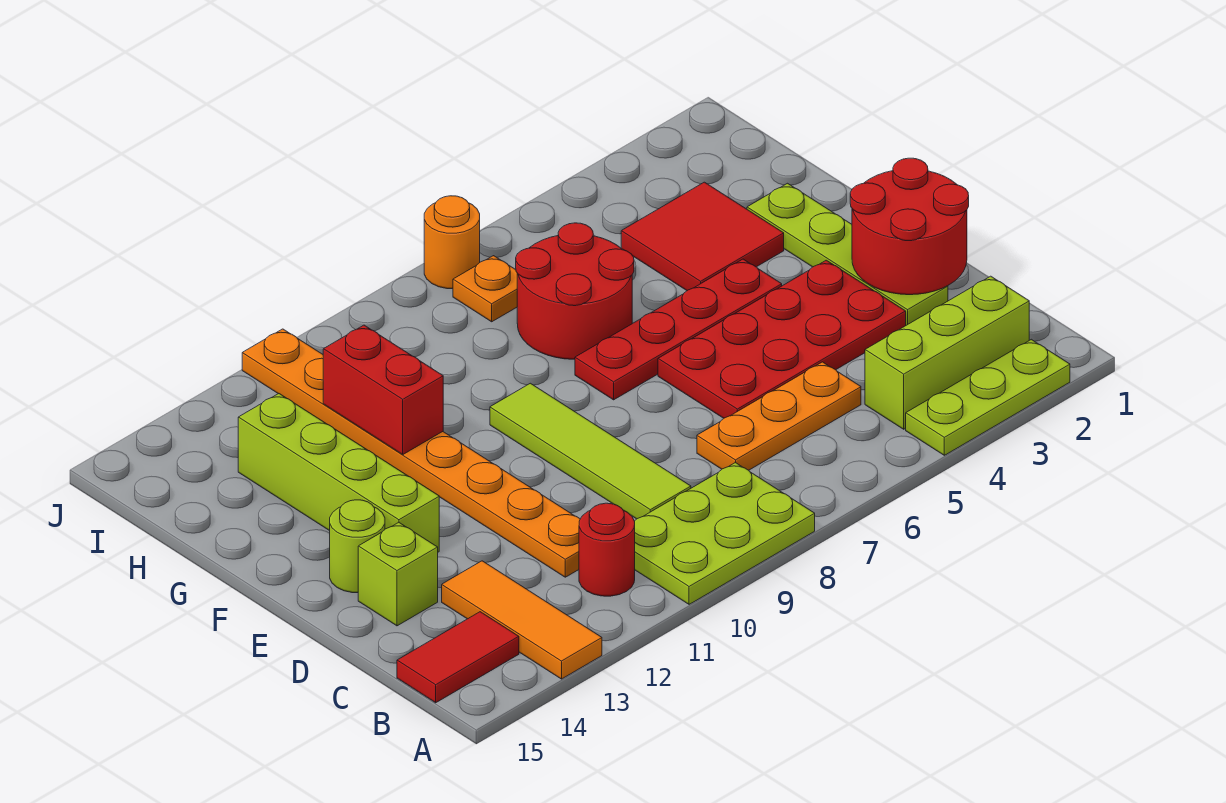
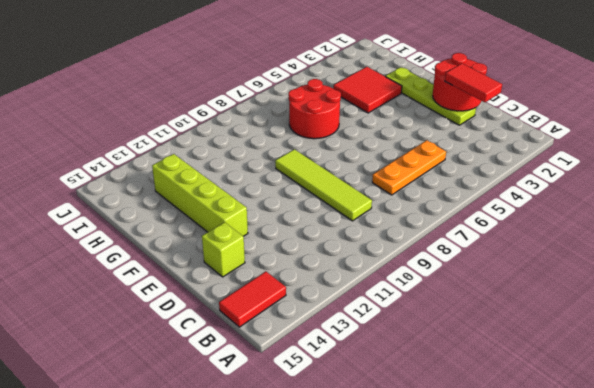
red tile C2:D2 level 3 -> none
none -> lime plate A2:A4 level 1
none -> lime plate A8:B10 level 1
none -> orange tile A13:C13 level 1

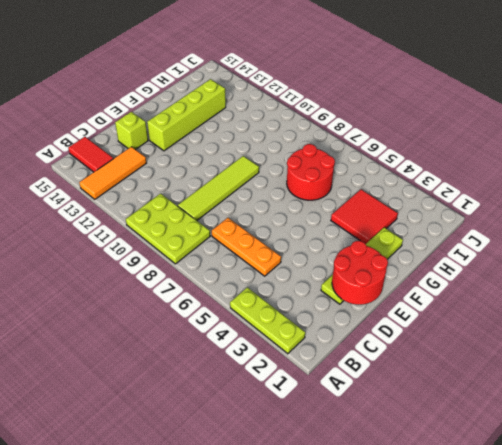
none -> lime brick B2:B4 level 1
none -> red round brick B11 level 1
none -> orange plate C11:J11 level 1

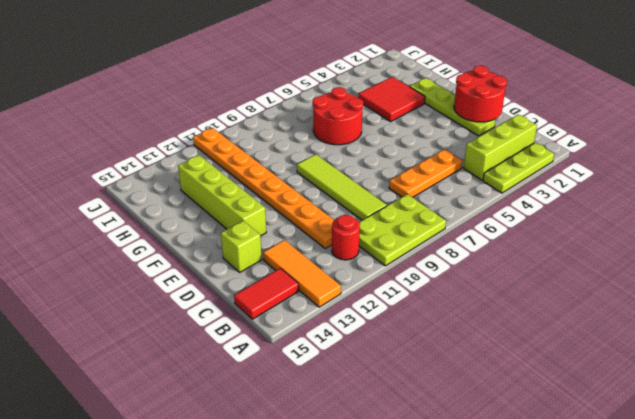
none -> red plate D3:E6 level 1
none -> lime round brick E14 level 1
none -> red plate F4:F7 level 1

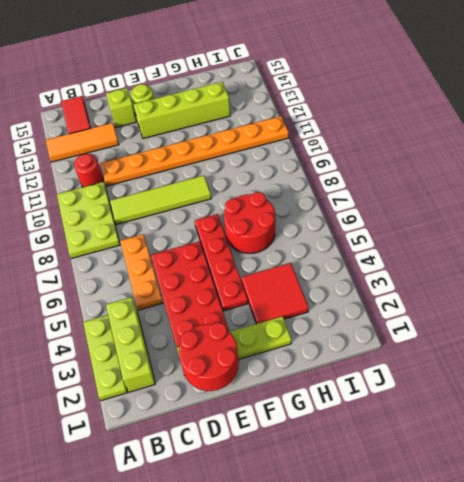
none -> orange plate I7 level 1
none -> orange round brick J7 level 1
none -> red brick G11:H11 level 2

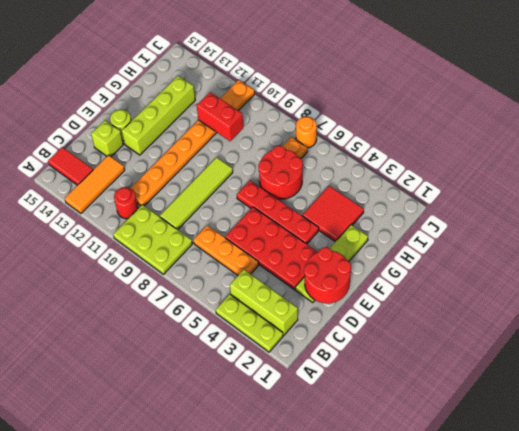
red brick H10:H11 level 2 -> red brick G11:H11 level 2

